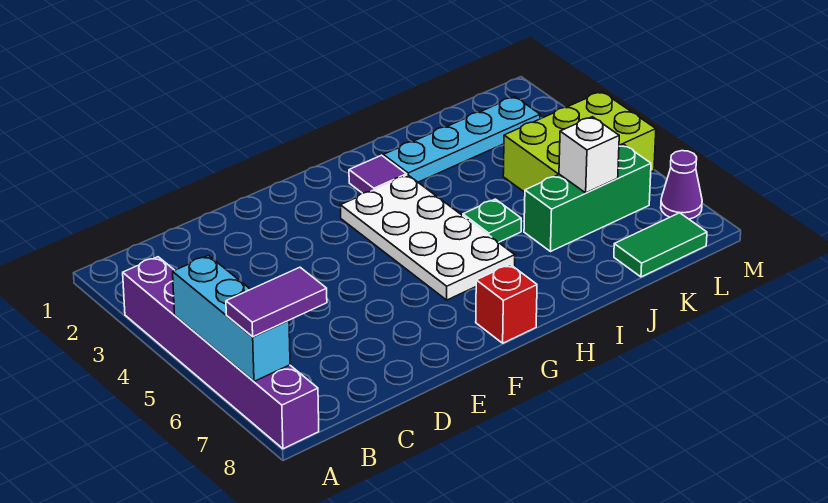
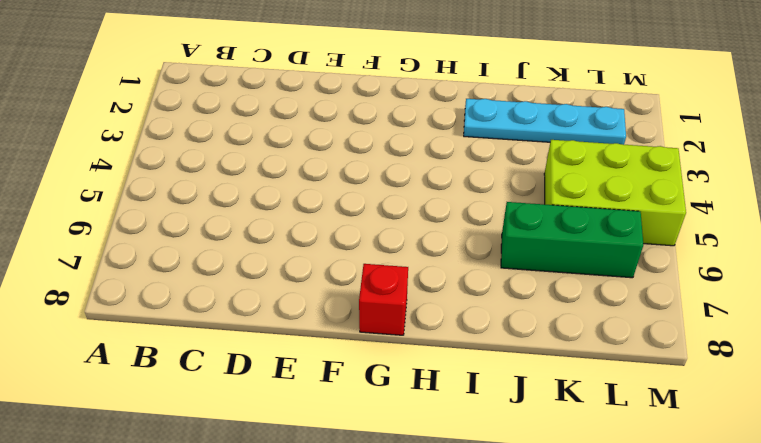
none -> purple brick A3:A8 level 1
none -> white plate G3:H6 level 1
none -> purple tile H2 level 1

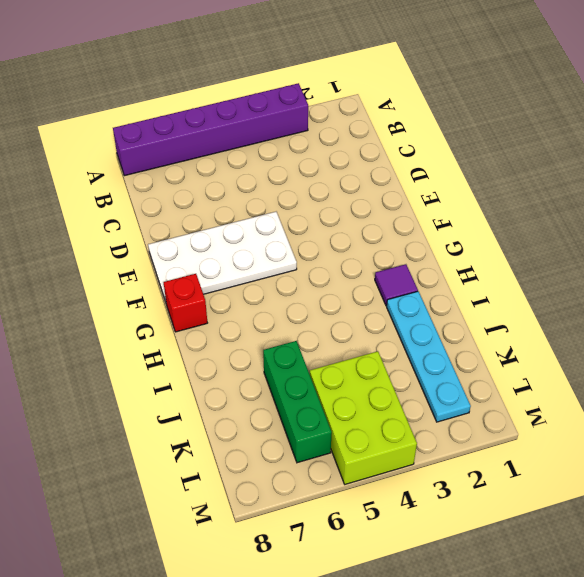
white plate E5:F8 level 1 -> white plate G3:H6 level 1
none -> green plate I5 level 1
none -> green tile K8:L8 level 1
none -> purple cone M7 level 1

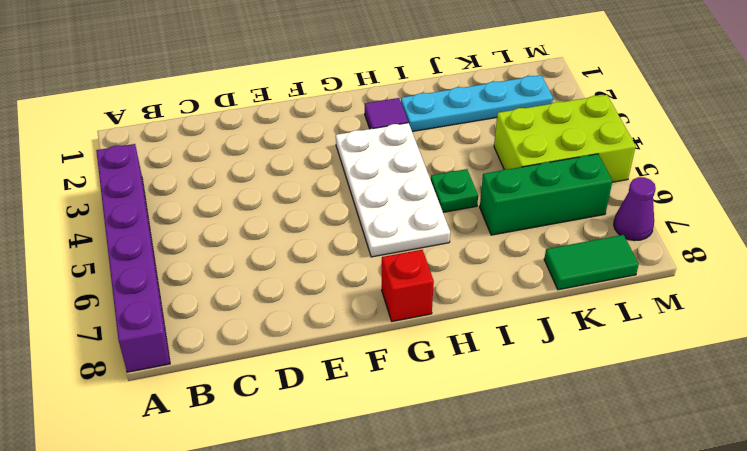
none -> cyan brick A5:A7 level 2
none -> white brick K6 level 2
none -> purple tile A7:B7 level 3

